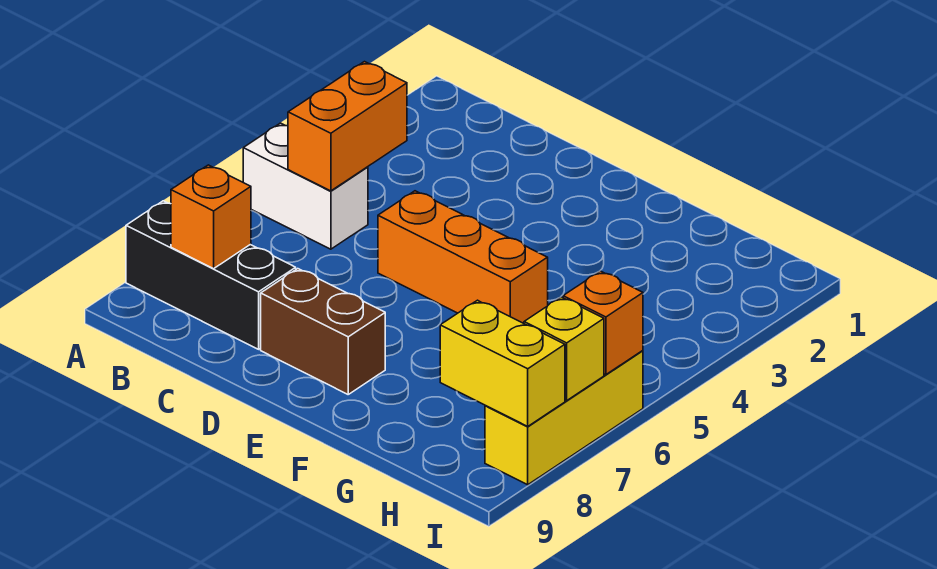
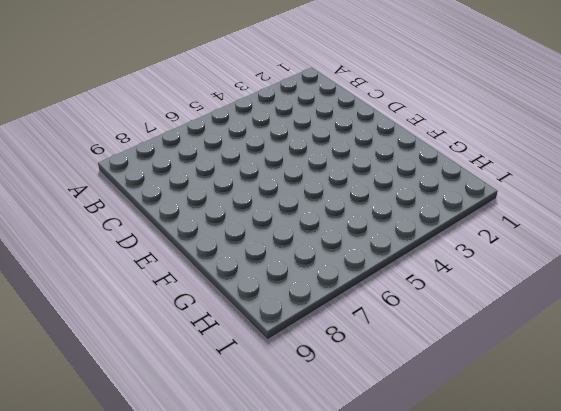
none -> white brick A5:B5 level 1
none -> black brick A8:C8 level 1

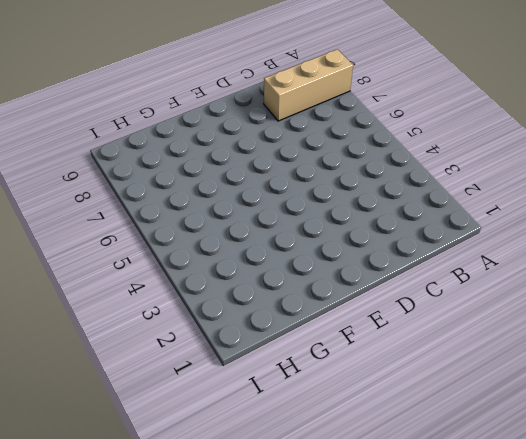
tan brick A8:C8 level 1 -> black brick A8:C8 level 1
none -> white brick A5:B5 level 1
none -> orange brick D5:F5 level 1

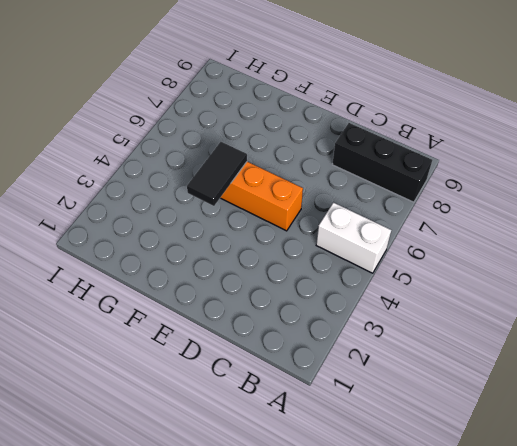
black tile F4:F5 level 2 -> none
none -> brown brick D8:E8 level 1
none -> yellow brick I6:I8 level 1

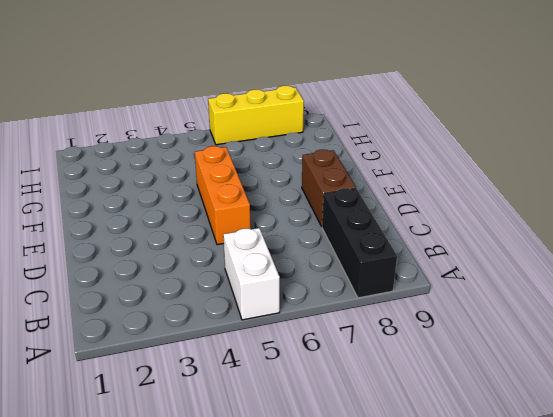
none -> orange brick B4:B5 level 2
none -> orange brick B8 level 2

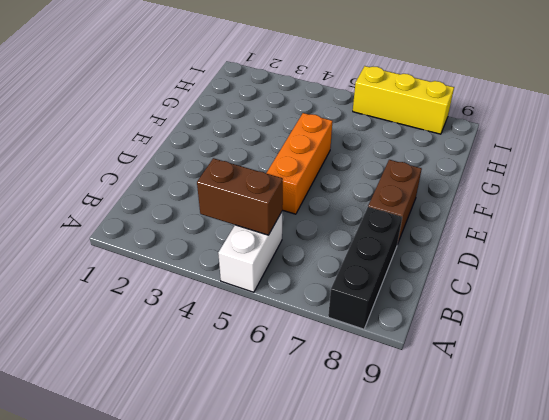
brown brick B4:B5 level 2 -> orange brick B4:B5 level 2
none -> orange brick B8 level 2
none -> yellow brick H8:I8 level 2

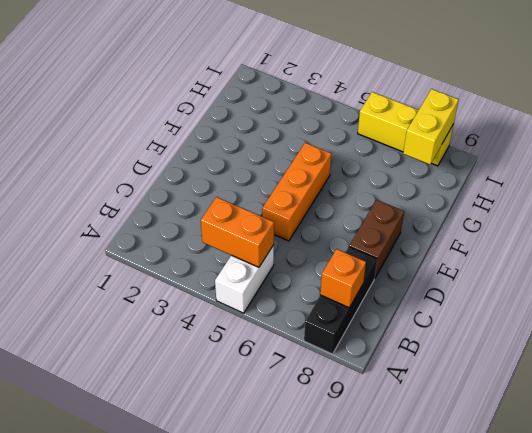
none -> orange brick I6 level 2
none -> yellow brick I7 level 2

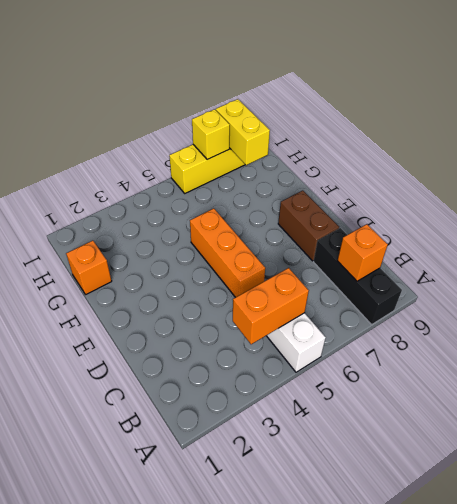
orange brick G1 level 1 -> orange brick I6 level 2

